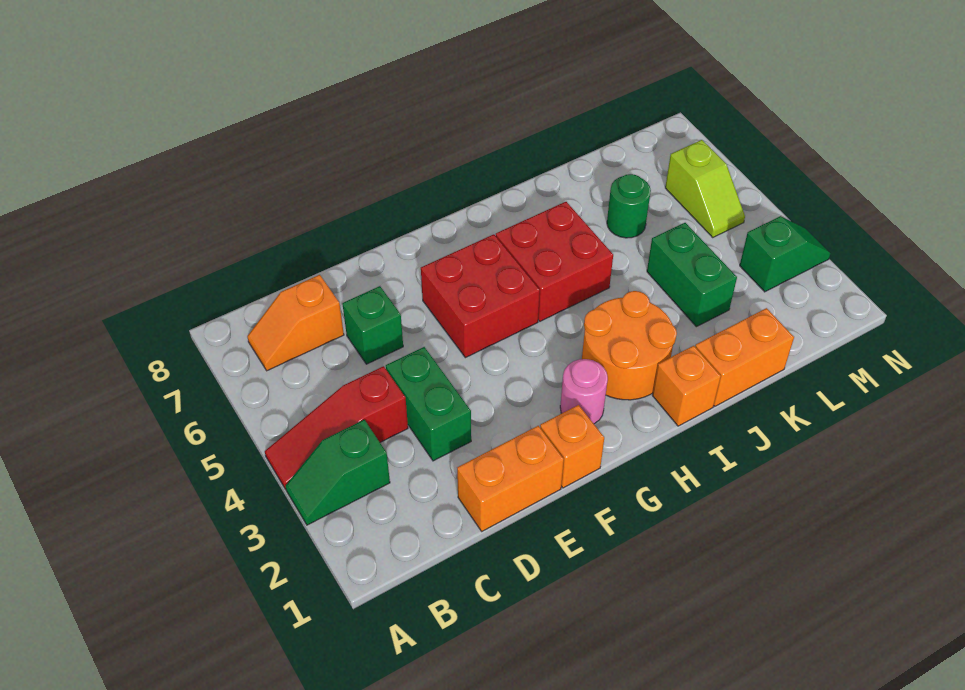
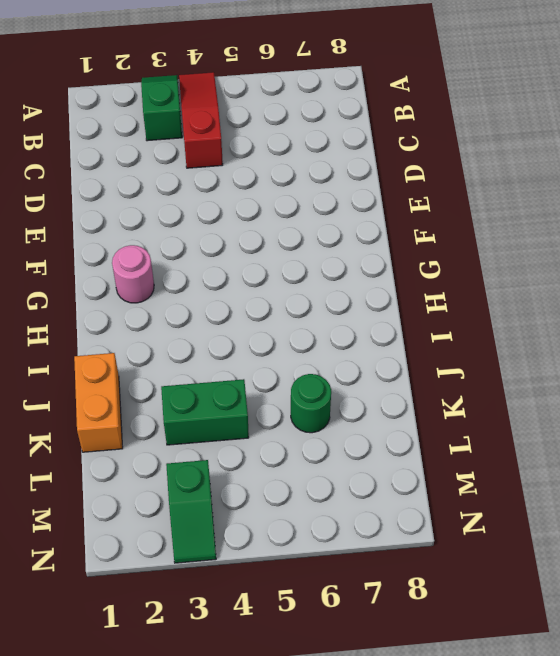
none -> orange slope B7:C7 level 1 top C
none -> orange brick D1:E1 level 1
none -> green brick D3:D4 level 1

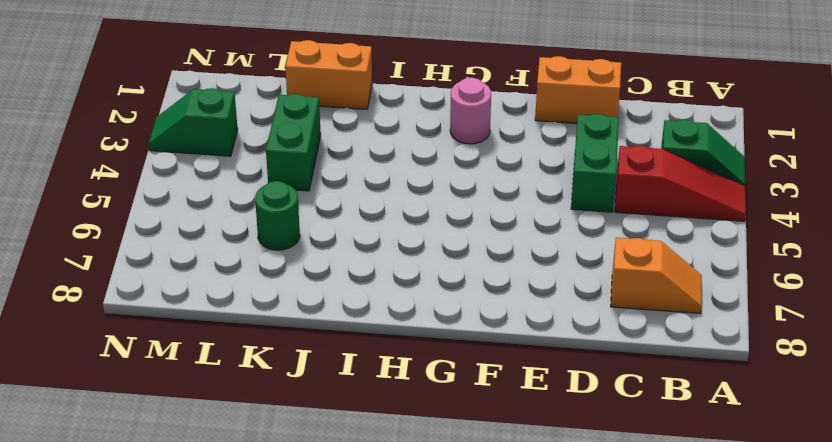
none -> green brick D6 level 1
none -> orange brick F1 level 1
none -> red brick F5:G6 level 1

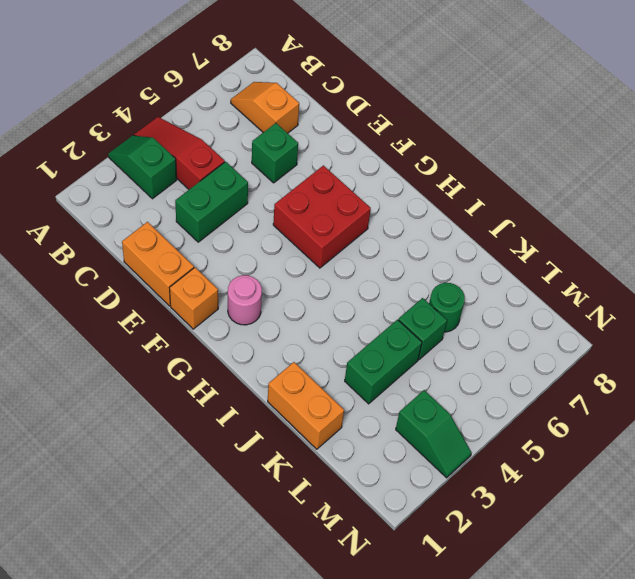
green brick K5 level 1 -> none
none -> orange round brick H2:I3 level 1
none -> red brick H5:I6 level 1
none -> orange brick I1 level 1

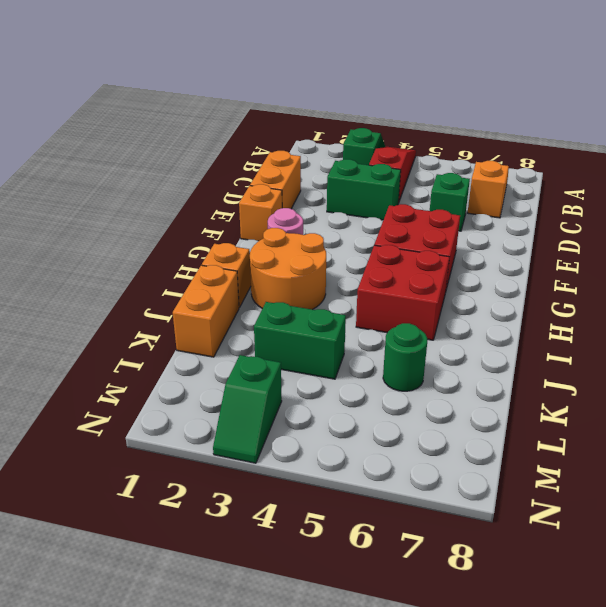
none -> lime slope M5:M6 level 1 top 6

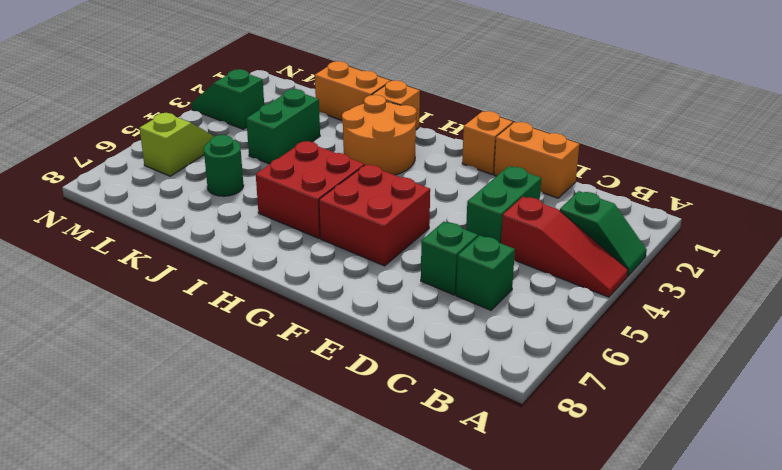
green brick C6 level 1 -> none
none -> orange slope B7:C7 level 1 top C
none -> pink round brick G2 level 1

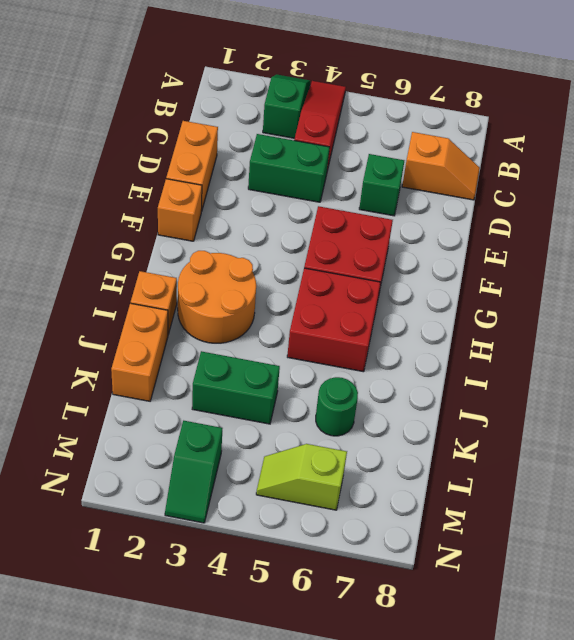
orange slope C7:C8 level 1 top 7 -> orange slope B7:C7 level 1 top C
none -> pink round brick G2 level 1

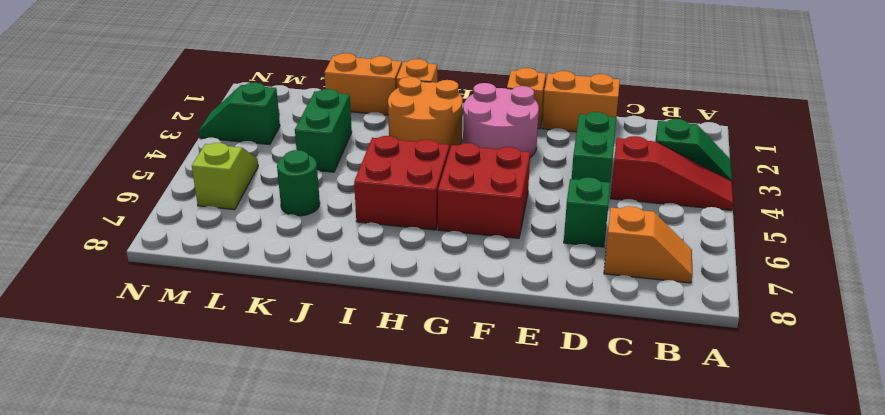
pink round brick F2:G3 level 1 -> pink round brick G2 level 1

